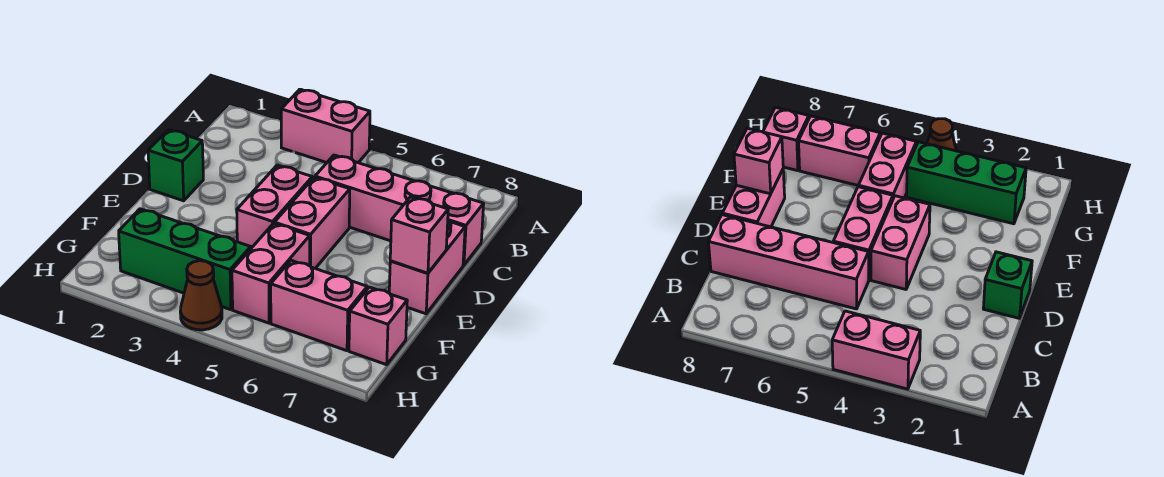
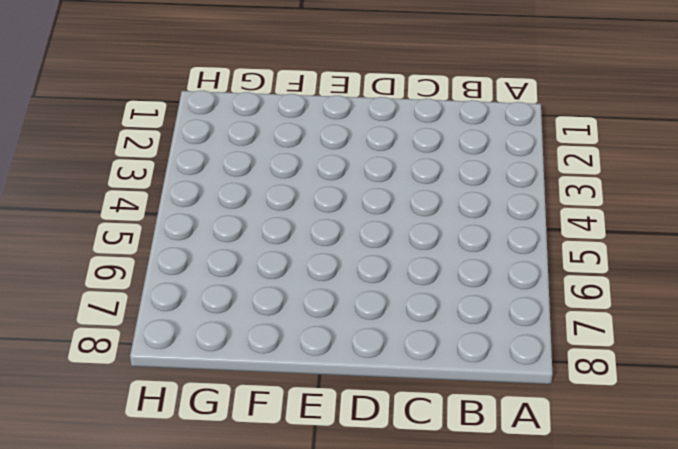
none -> pink brick A3:A4 level 1
none -> pink brick C5:C8 level 1
none -> green brick D1 level 1

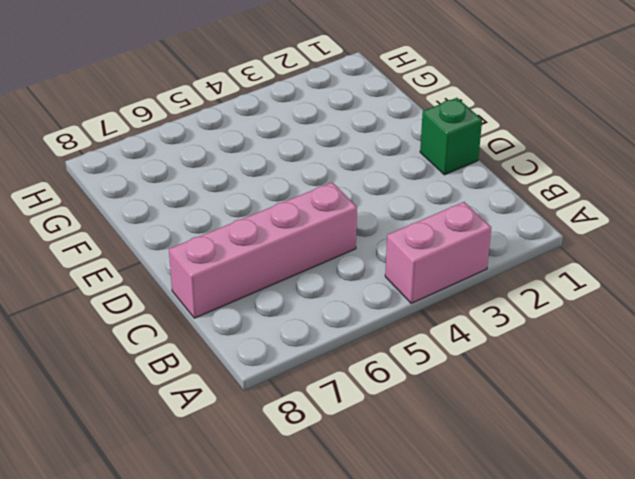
none -> pink brick D4:E4 level 1
none -> pink brick D5:E5 level 1
none -> pink brick D8:E8 level 1

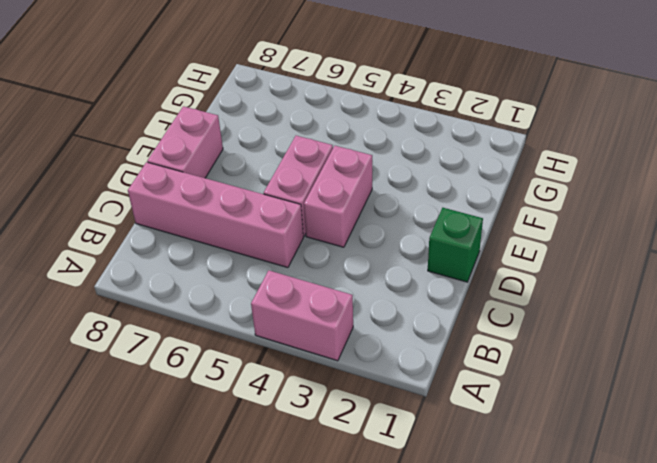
none -> pink brick F5:G5 level 1
none -> green brick G2:G4 level 1
none -> pink brick G6:G7 level 1

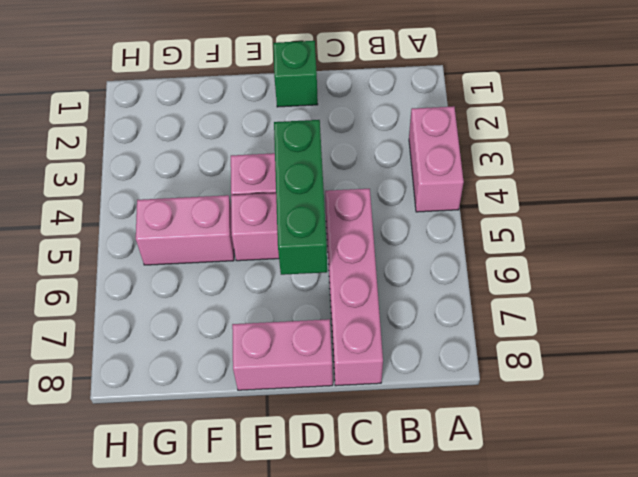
green brick D4:D6 level 2 -> green brick G2:G4 level 1
none -> pink brick G6:G7 level 1
none -> pink brick G8 level 1
none -> brown cone H4 level 1

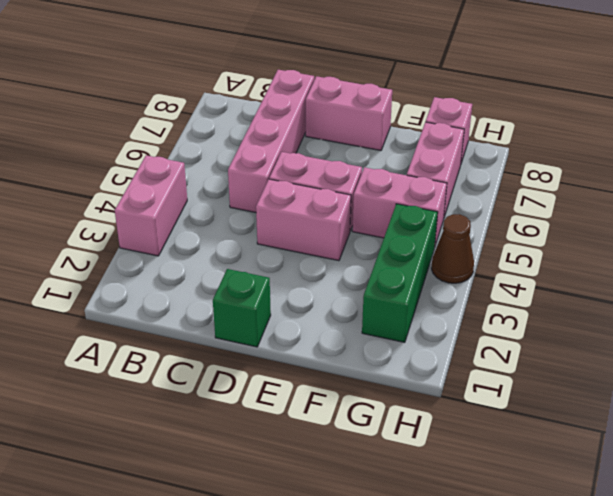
none -> pink brick E8 level 2

